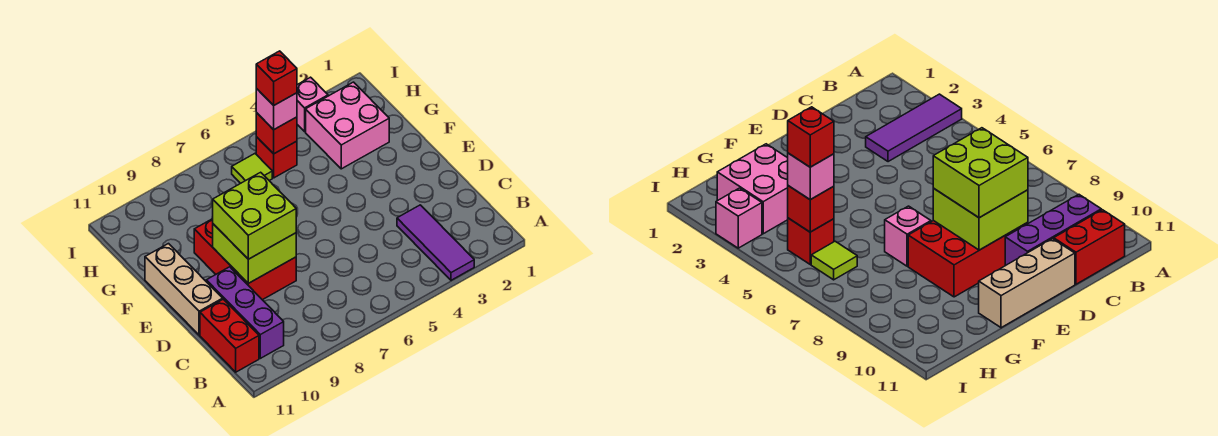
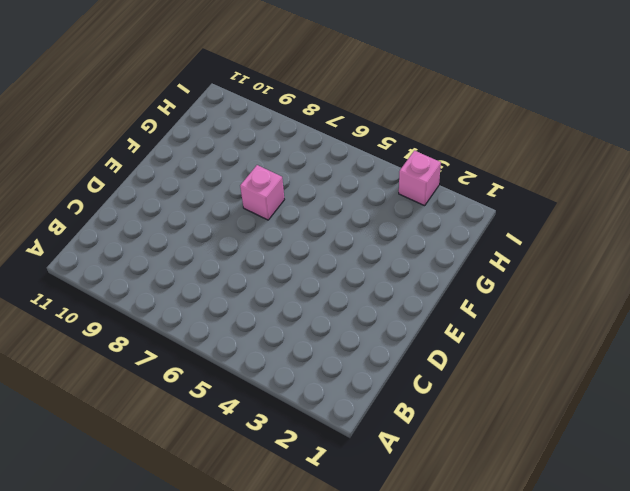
none -> purple tile A3:C3 level 1
none -> purple brick B10:D10 level 1
none -> red brick B11:C11 level 1

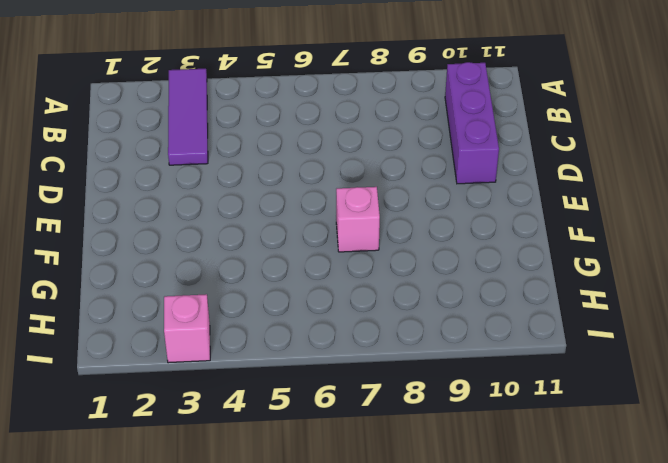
none -> red brick B11:C11 level 1
none -> red brick D8:F9 level 1
none -> tan brick D11:F11 level 1

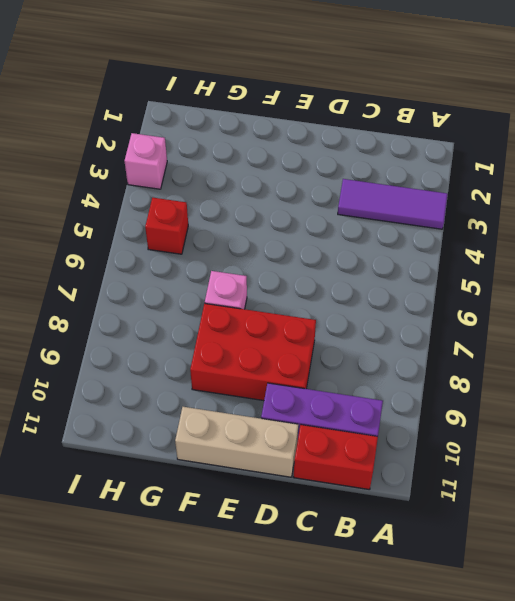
none -> pink brick G2:H3 level 1
none -> lime tile H6 level 1
none -> lime brick D8:E9 level 2

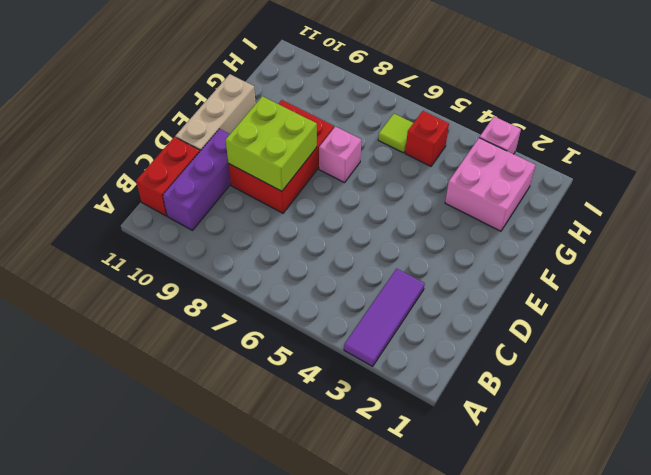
none -> red brick H5 level 2
none -> lime brick D8:E9 level 3
none -> pink brick H5 level 3

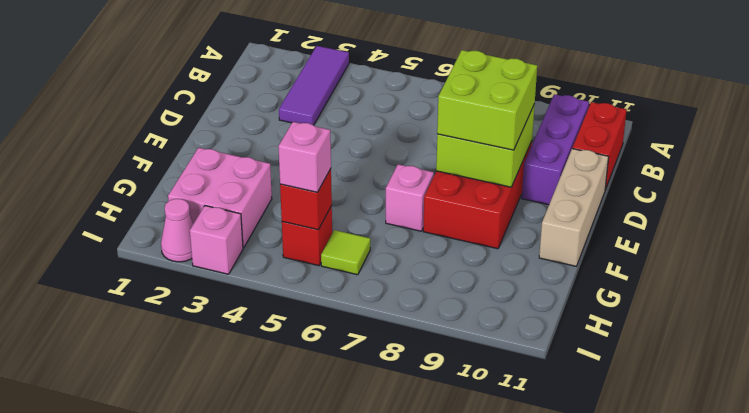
pink cone I2 level 1 -> none
none -> red brick H5 level 4

